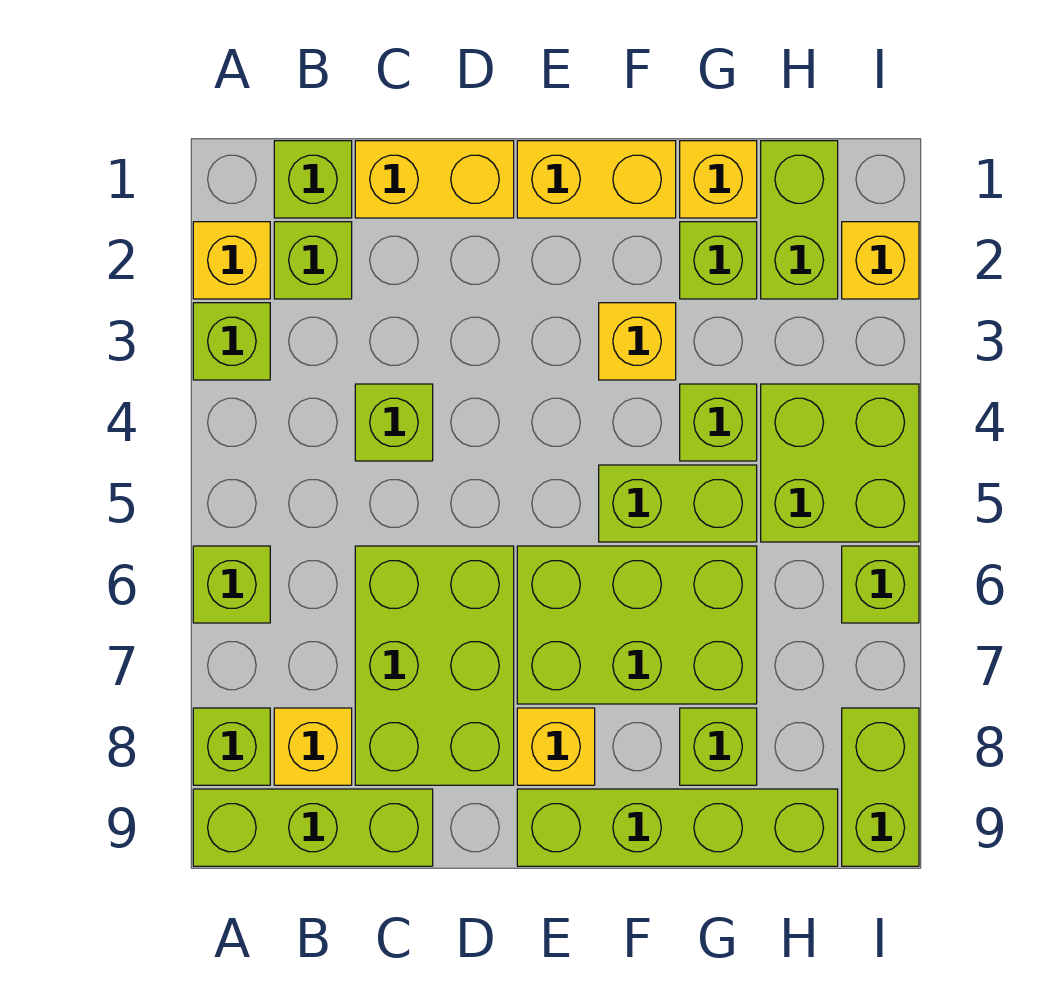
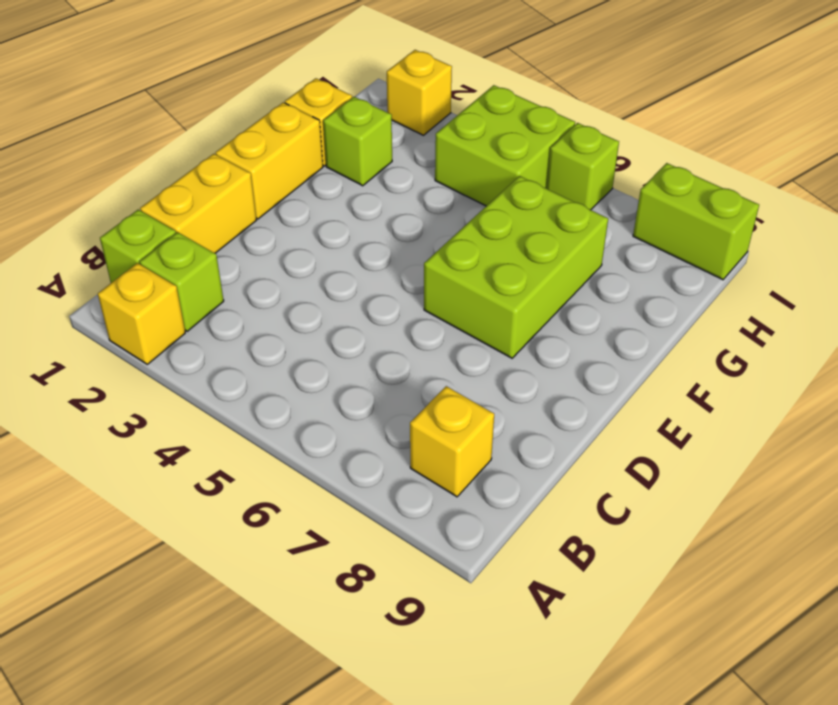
none -> lime brick A3 level 1
none -> lime brick A6 level 1
none -> lime brick A8 level 1

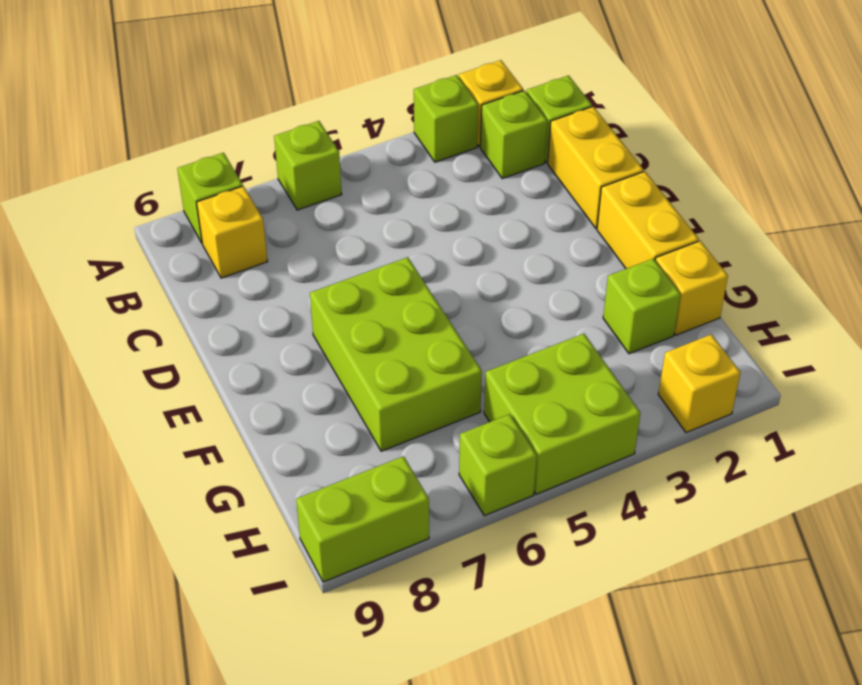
none -> lime brick A9:C9 level 1
none -> lime brick C4 level 1
none -> lime brick C6:D8 level 1

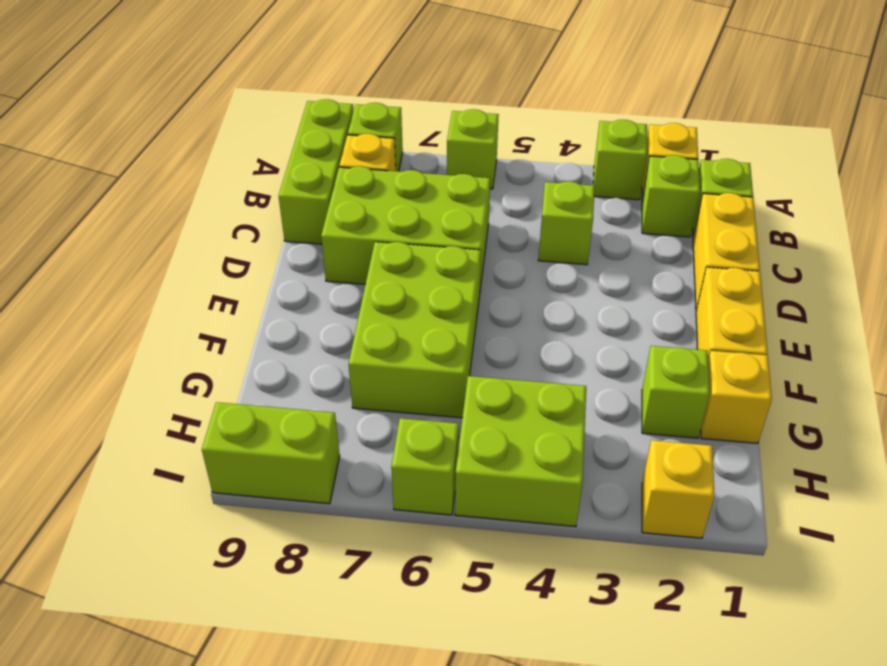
none -> yellow brick E8 level 1
none -> lime brick E9:H9 level 1
none -> yellow brick F3 level 1

